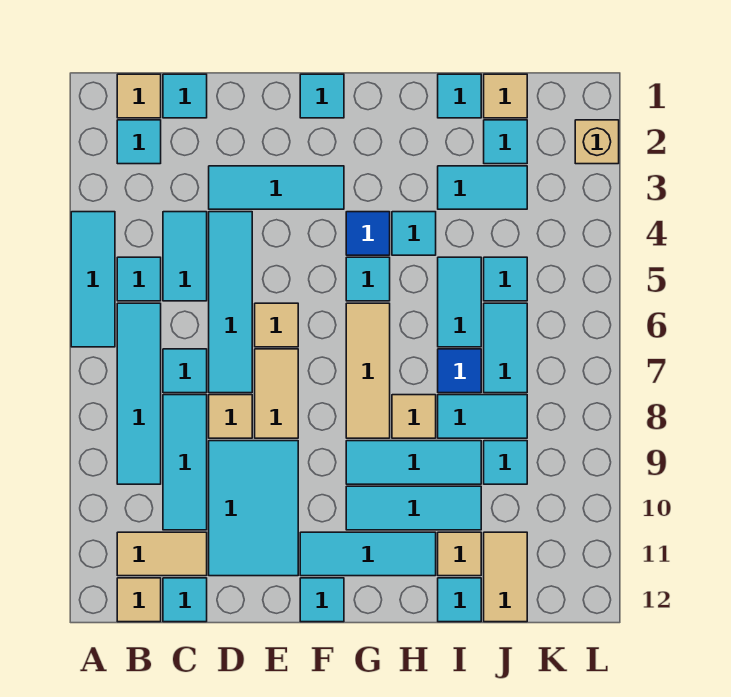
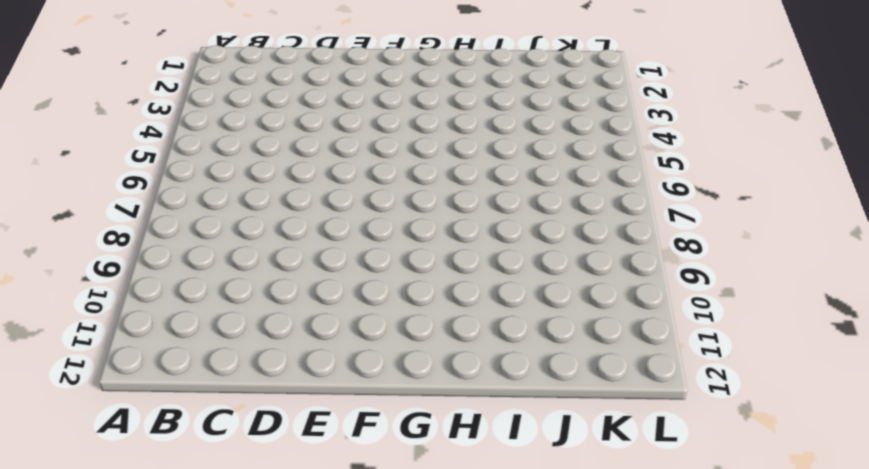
none -> cyan tile A4:A6 level 1
none -> tan tile B1 level 1
none -> cyan tile B2 level 1
none -> cyan tile B5 level 1

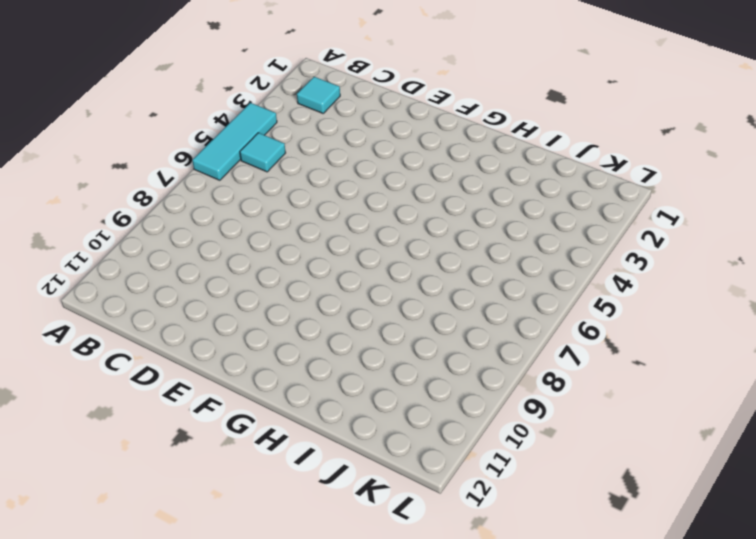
none -> tan tile B1 level 1
none -> cyan tile B6:B9 level 1
none -> tan tile B11:C11 level 1
none -> tan tile B12 level 1

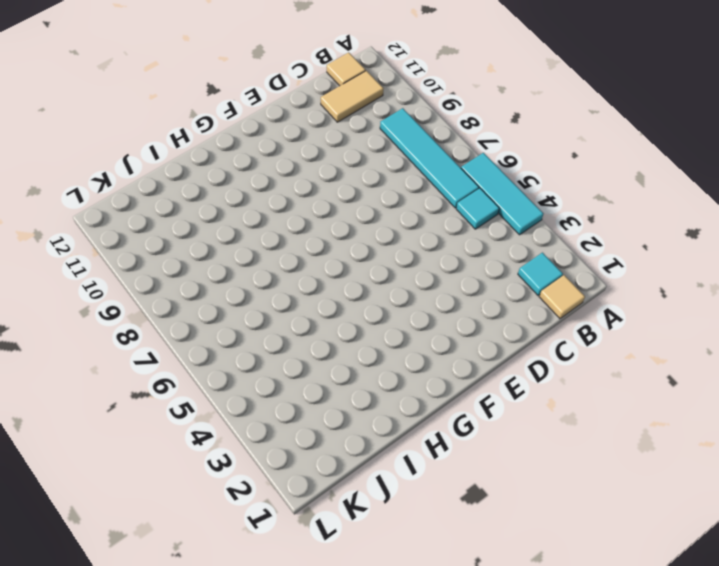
none -> cyan tile C1 level 1
none -> cyan tile C4:C5 level 1
none -> cyan tile C7 level 1
none -> cyan tile C8:C10 level 1

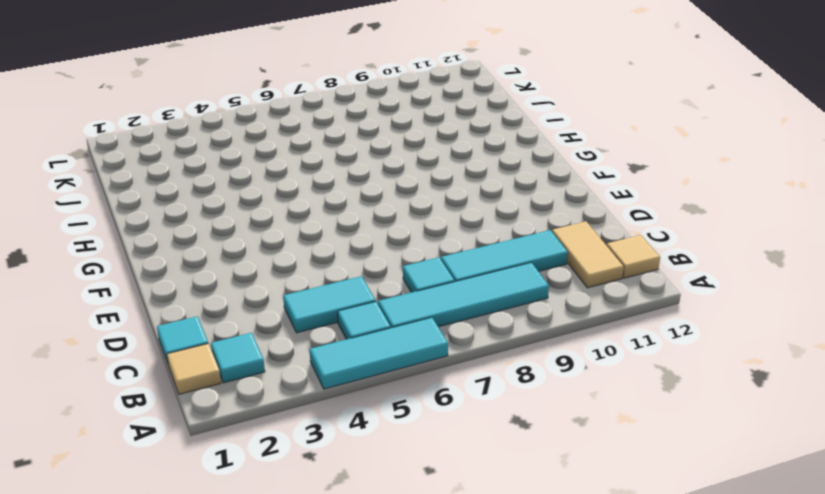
none -> cyan tile C12 level 1
none -> cyan tile D3:F3 level 1
none -> cyan tile D4:D7 level 1
none -> tan tile D8 level 1

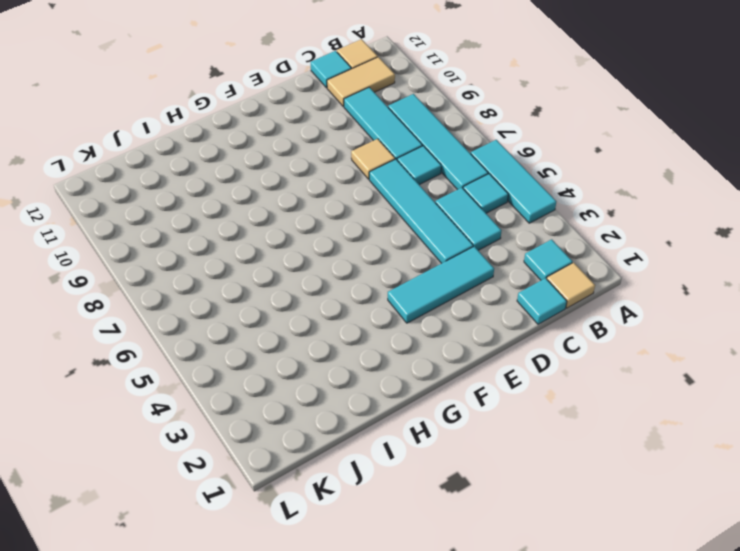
none -> cyan tile D9:E11 level 1
none -> tan tile E6 level 1
none -> tan tile E7:E8 level 1
none -> cyan tile F1 level 1

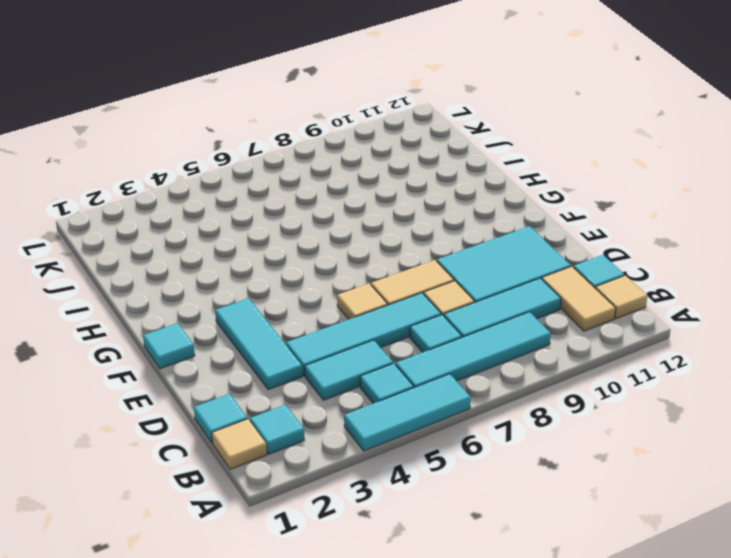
none -> cyan tile F11:H11 level 1
none -> cyan tile F12 level 1
none -> blue tile G4 level 1
none -> cyan tile G5 level 1

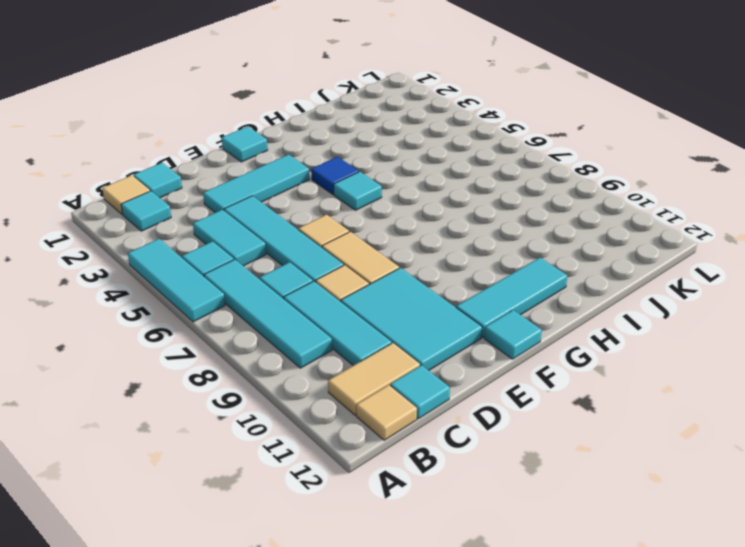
none -> tan tile G6:G8 level 1
none -> cyan tile G9:I9 level 1
none -> cyan tile G10:I10 level 1
none -> cyan tile H4 level 1

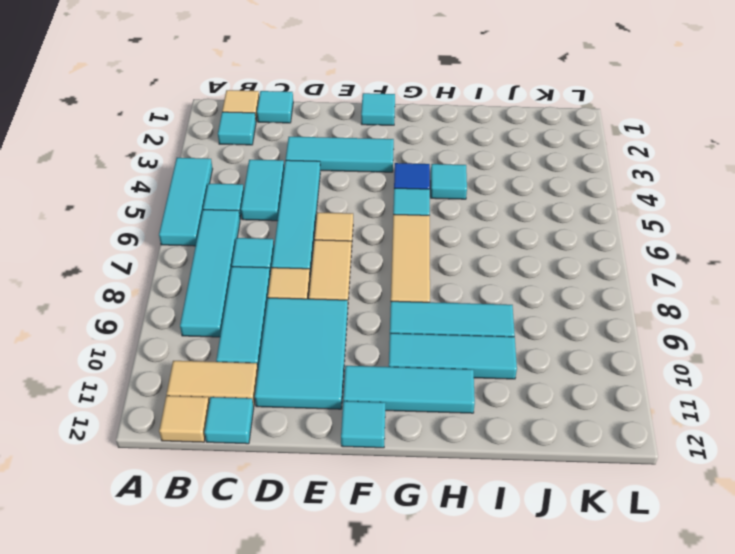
none -> tan tile H8 level 1
none -> cyan tile I1 level 1
none -> cyan tile I3:J3 level 1
none -> cyan tile I5:I6 level 1

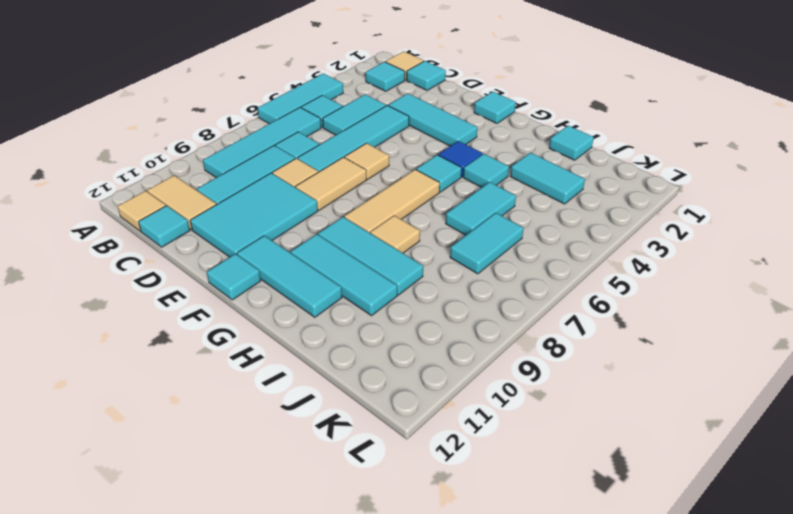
none -> blue tile I7 level 1
none -> cyan tile I8:J8 level 1
none -> tan tile I11 level 1
none -> cyan tile I12 level 1

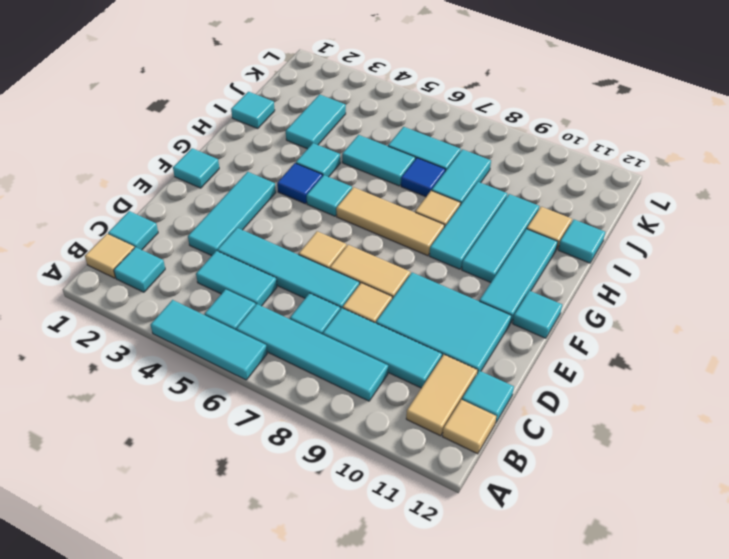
none -> tan tile J1 level 1
none -> cyan tile J2 level 1
none -> cyan tile J5 level 1
none -> cyan tile J9 level 1

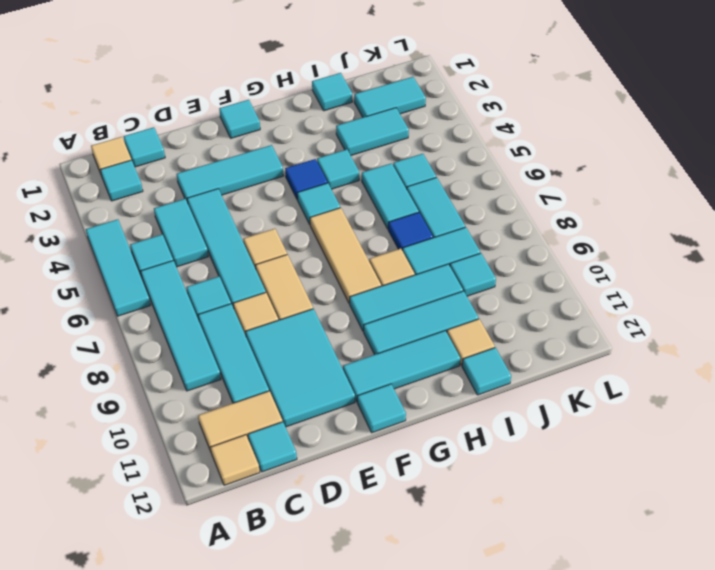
cyan tile J2:K2 level 1 -> cyan tile J2 level 1
none -> tan tile J1 level 1
none -> tan tile J11:J12 level 1
none -> tan brick L2 level 1

